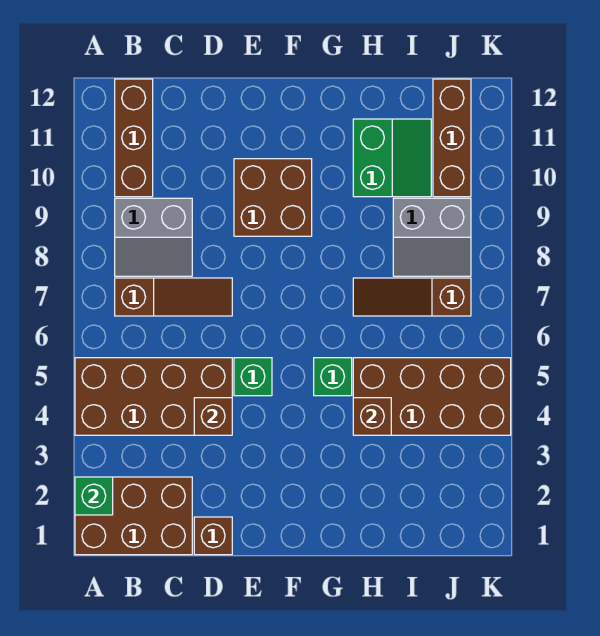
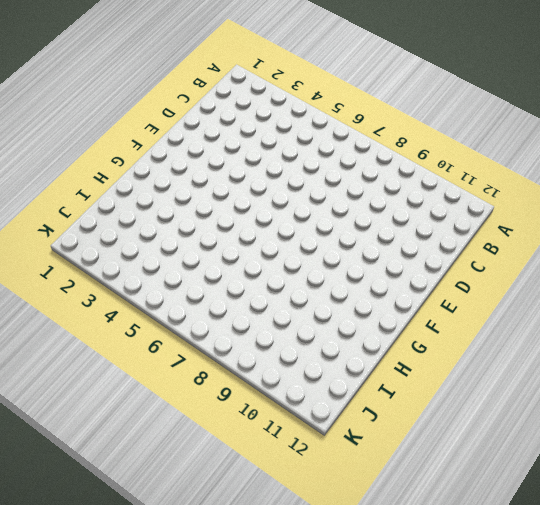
none -> brown brick A1:C2 level 1
none -> brown brick A4:D5 level 1
none -> brown slope B7:D7 level 1 top B

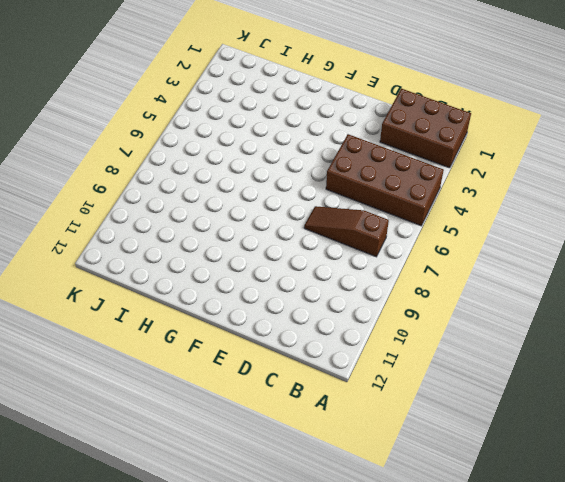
none -> grey slope B8:C9 level 1 top 9
none -> brown brick B10:B12 level 1
none -> brown brick D1 level 1

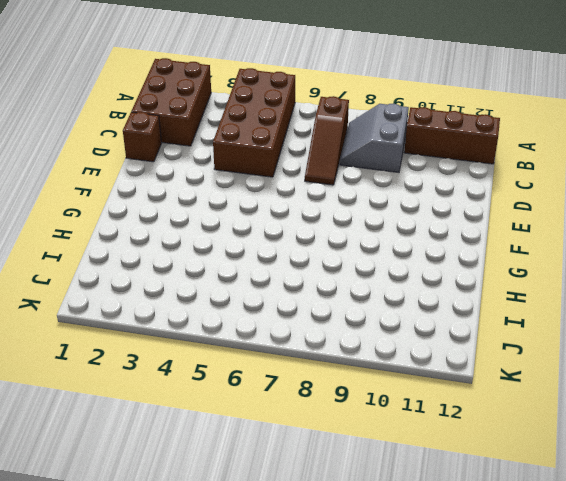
none -> green brick E5 level 1
none -> brown brick E9:F10 level 1
none -> green brick G5 level 1

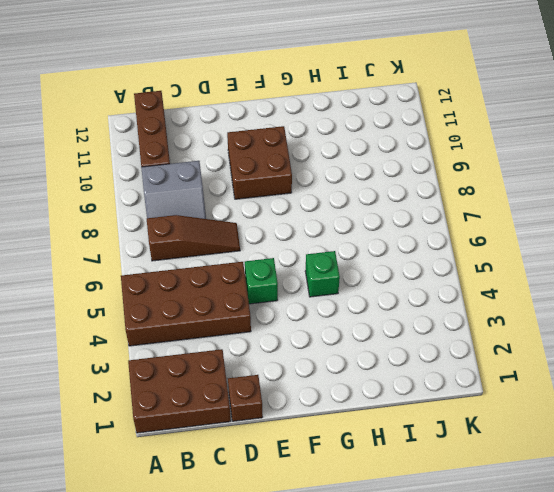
none -> brown brick H4:K5 level 1
none -> brown slope H7:J7 level 1 top J
none -> green slope H10:I11 level 1 top H

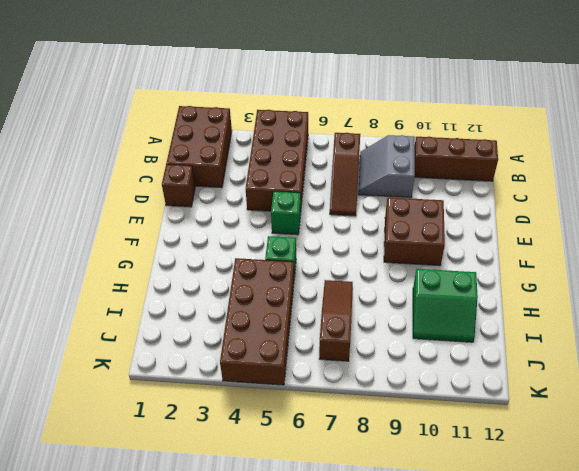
none -> grey slope I8:J9 level 1 top 9
none -> brown brick J10:J12 level 1
none -> green brick A2 level 2

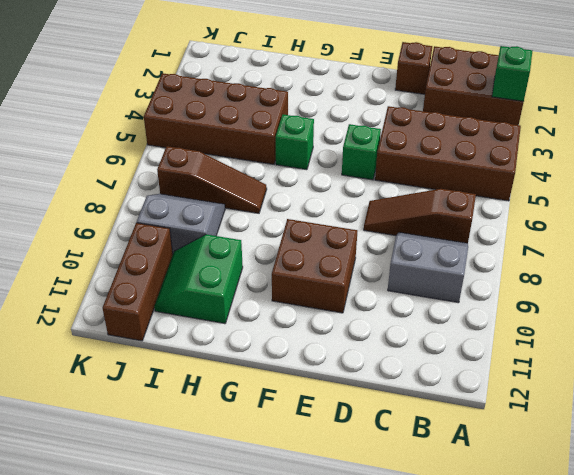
none -> brown brick B10:B12 level 1
none -> brown brick D4 level 2
none -> brown brick H4 level 2

